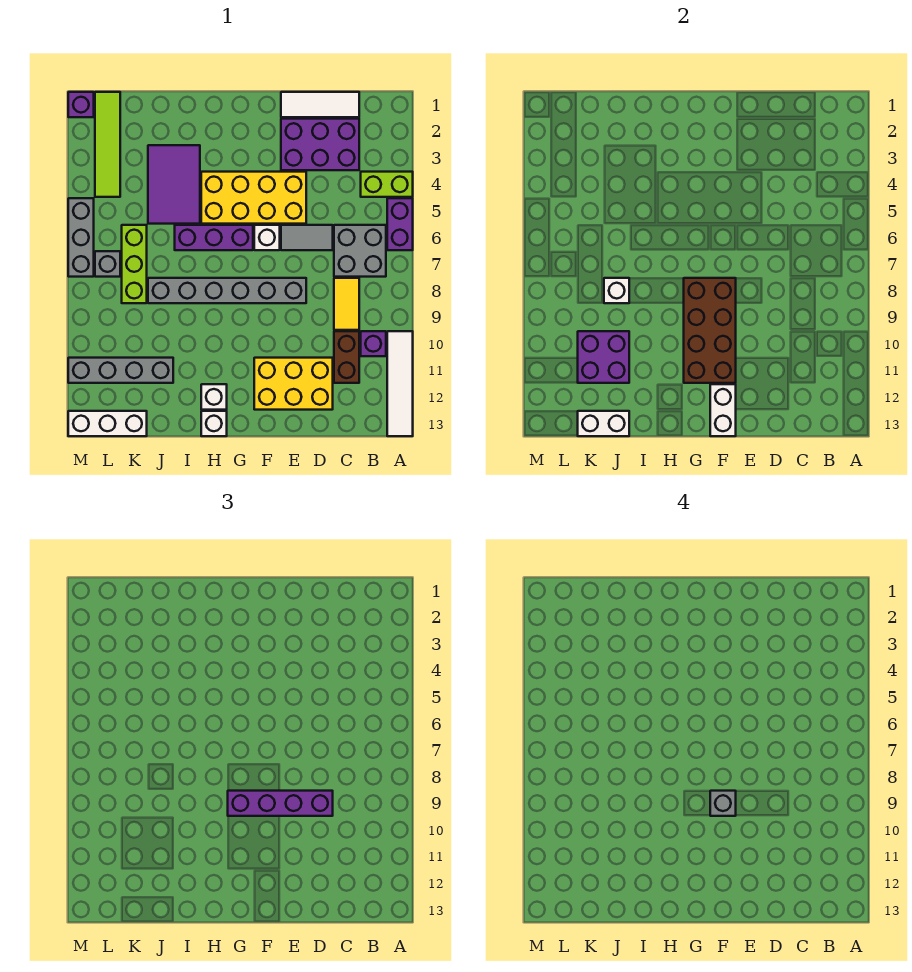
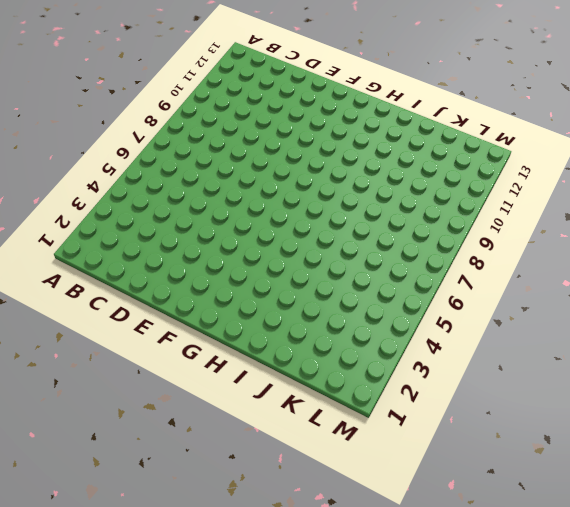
none -> lime brick A4:B4 level 1
none -> purple brick A5:A6 level 1
none -> white tile A10:A13 level 1
none -> grey brick B6:C7 level 1

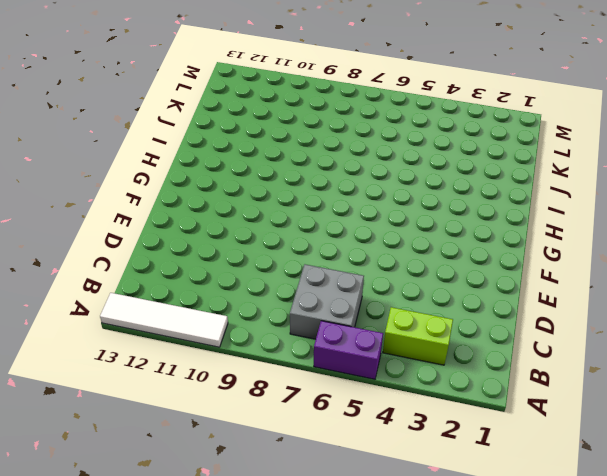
lime brick B3:B4 level 1 -> lime brick A4:B4 level 1
none -> purple brick B10 level 1
none -> white tile C1:E1 level 1
none -> purple brick C2:E3 level 1
none -> yellow tile C8:C9 level 1

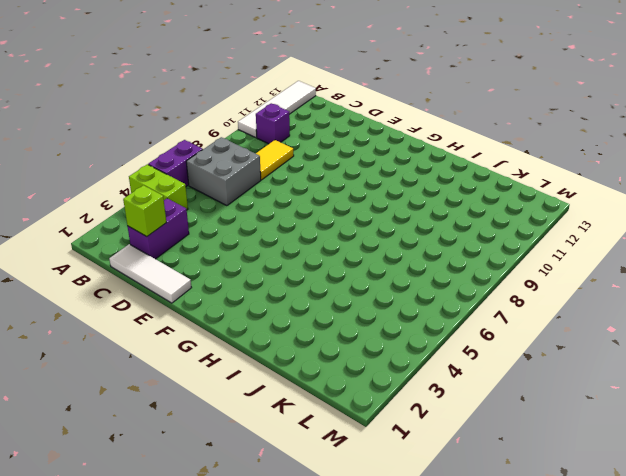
purple brick C2:C3 level 1 -> purple brick C2:E3 level 1
lime brick C2 level 2 -> none
none -> brown brick C10:C11 level 1
none -> grey tile D6:E6 level 1
none -> yellow brick D11:F12 level 1
none -> yellow brick E4:H5 level 1

